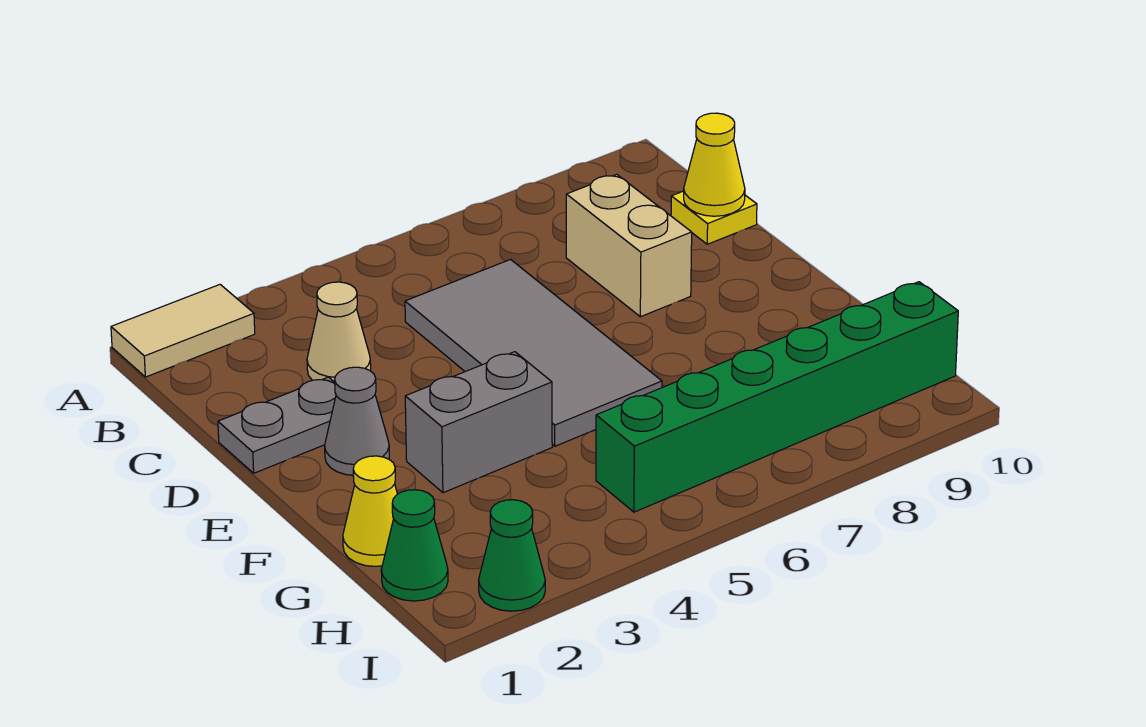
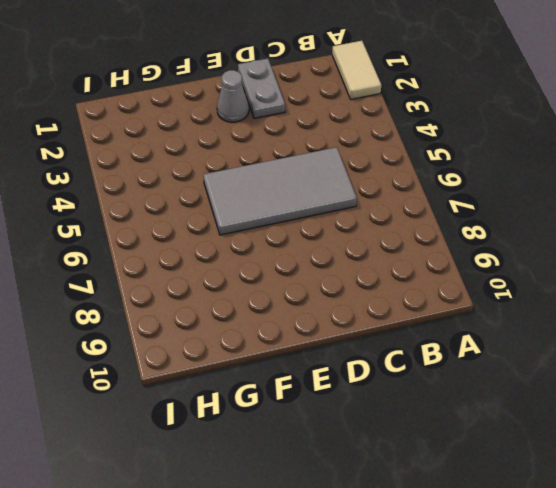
none -> tan cone C3 level 1
none -> tan brick C8:D8 level 1
none -> yellow plate C10 level 1

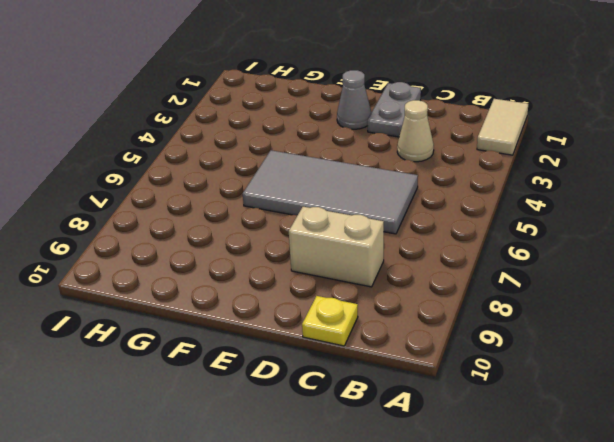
none -> grey brick F3:F4 level 1
none -> yellow cone G1 level 1
none -> green cone H1 level 1

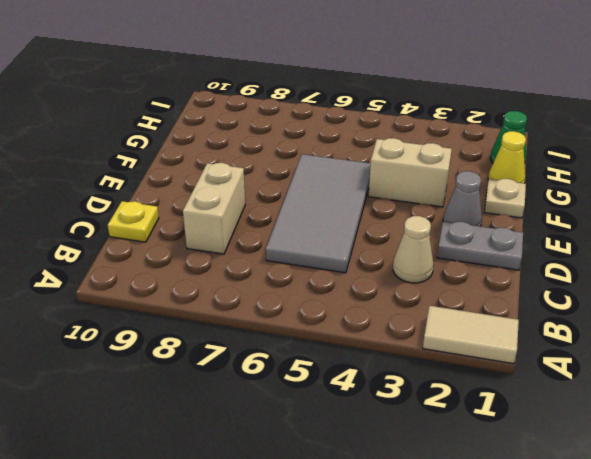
tan plate F1 level 1 -> none
tan brick F3:F4 level 1 -> grey brick F3:F4 level 1
none -> green brick H5:H10 level 1
none -> green cone I2 level 1
none -> yellow cone C10 level 2

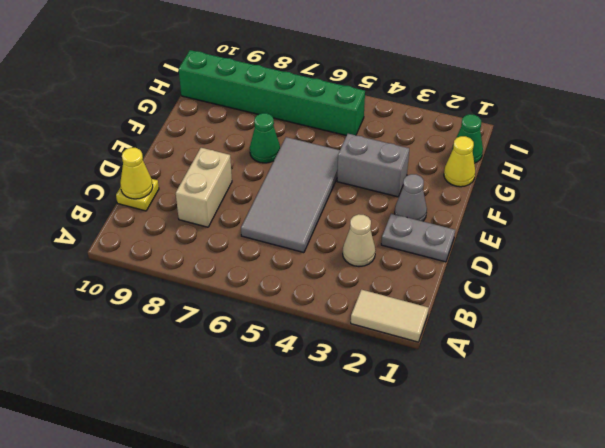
green cone F7 level 1 -> green cone I2 level 1

